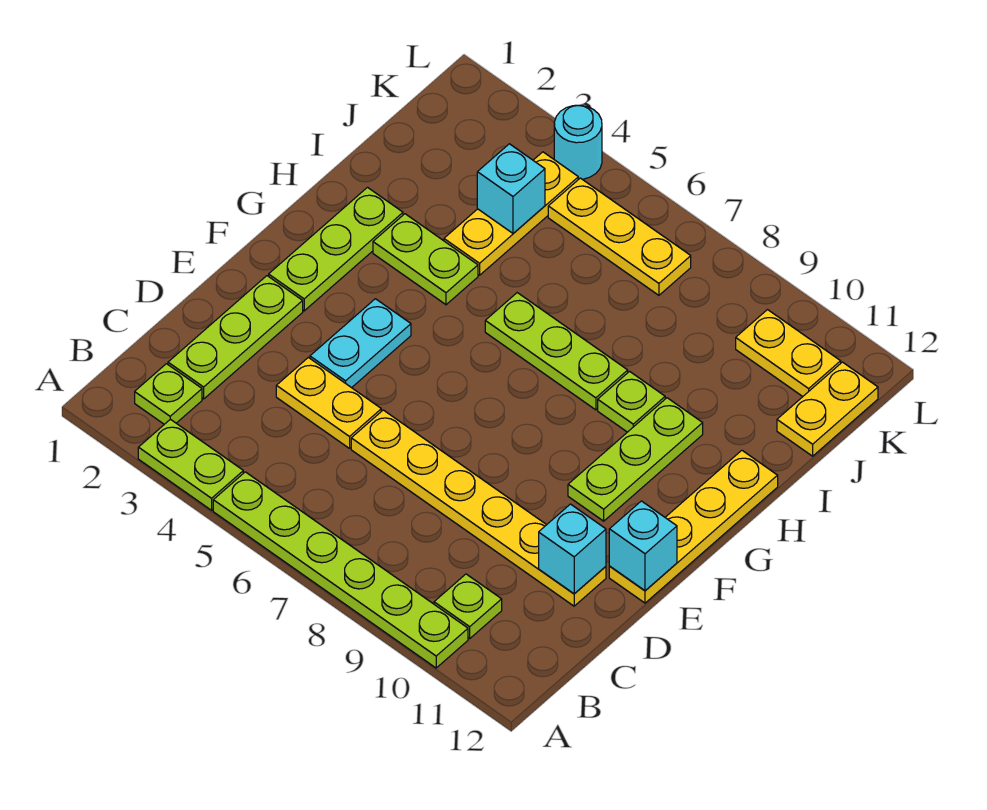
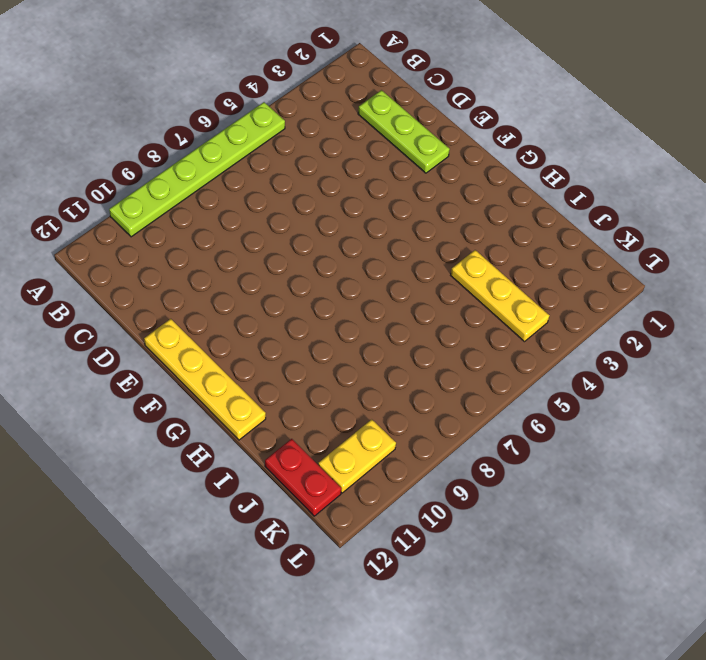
red plate J12:K12 level 1 -> yellow plate J12:K12 level 1
none -> lime plate A3:A4 level 1
none -> lime plate B2 level 1
none -> lime plate B10 level 1

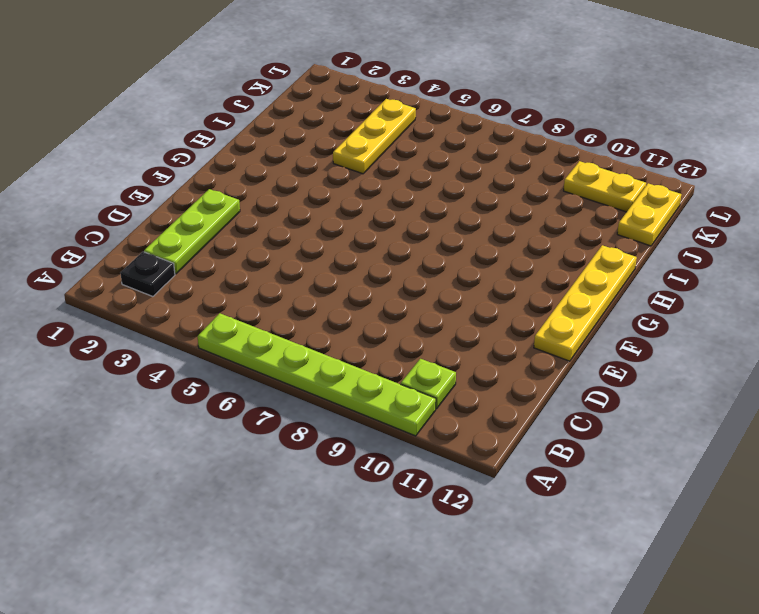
black plate B2 level 1 -> lime plate B2 level 1
none -> lime plate A3:A4 level 1
none -> yellow plate D4:D5 level 1
none -> yellow plate D6:D11 level 1

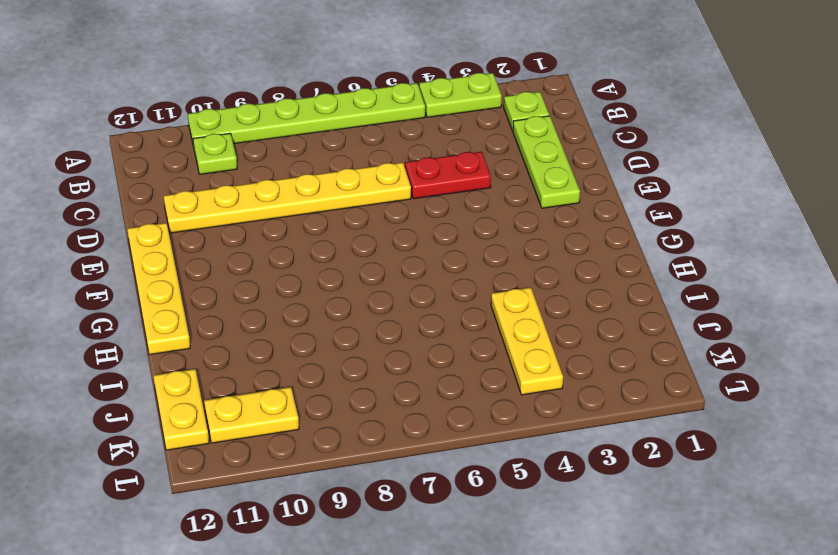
red plate D4:D5 level 1 -> yellow plate D4:D5 level 1
none -> cyan plate E4:F4 level 1
none -> lime plate F2:H2 level 1
none -> lime plate F10:H10 level 1

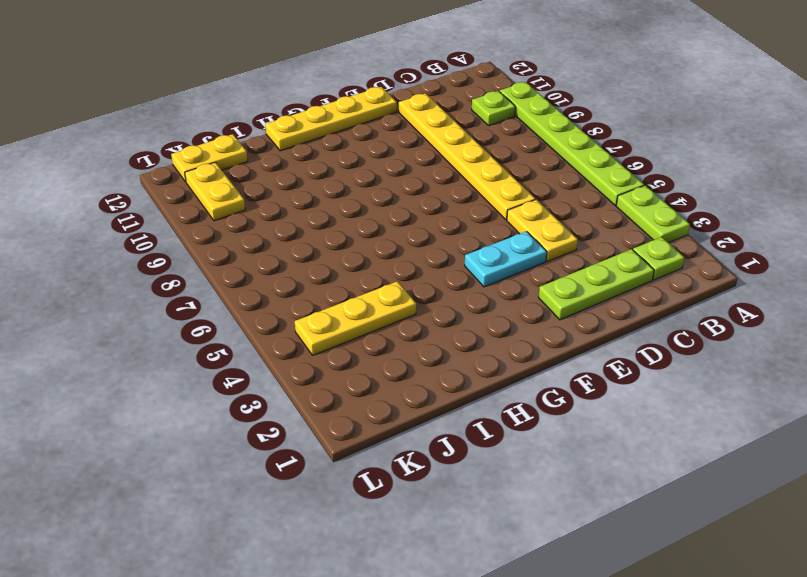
none -> lime plate F2:H2 level 1
none -> lime plate F10:H10 level 1
none -> lime plate H3:H4 level 1

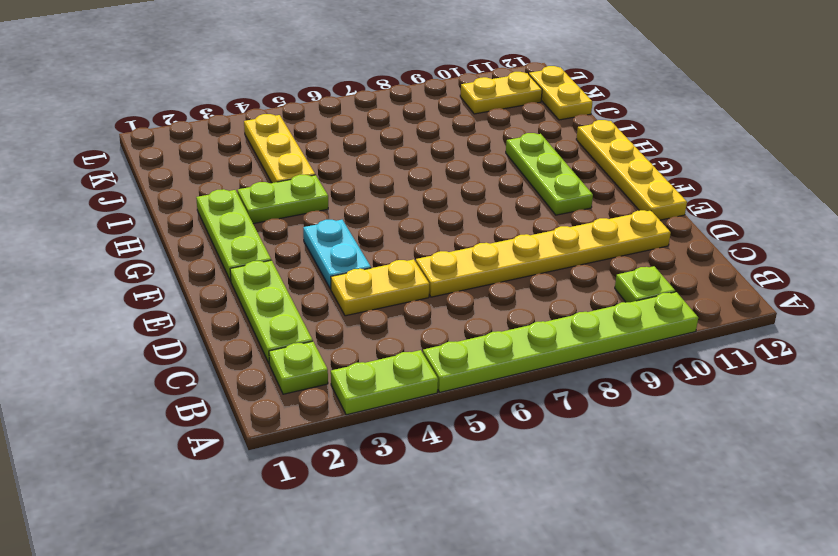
none -> lime plate H6:H8 level 1
none -> lime plate H9 level 1
none -> yellow plate K5:K7 level 1

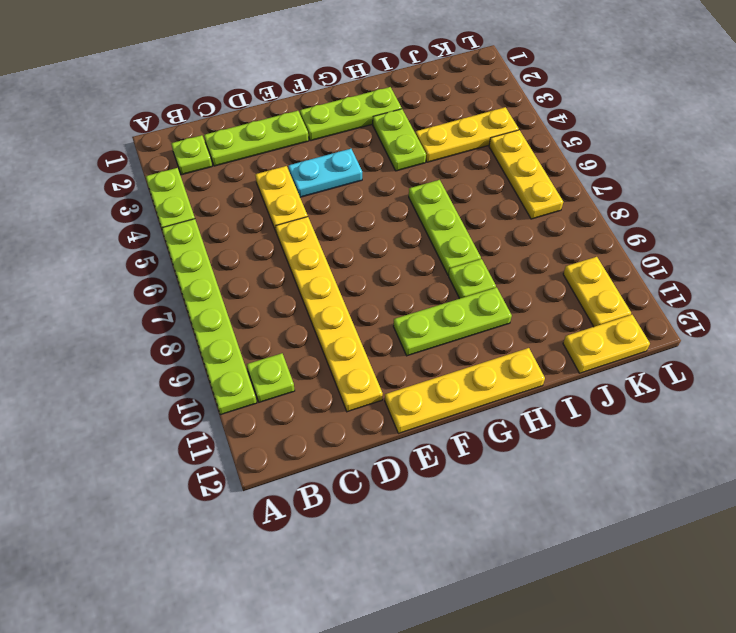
none -> cyan round brick L4 level 1
none -> cyan brick D11 level 2
none -> cyan brick E12 level 2

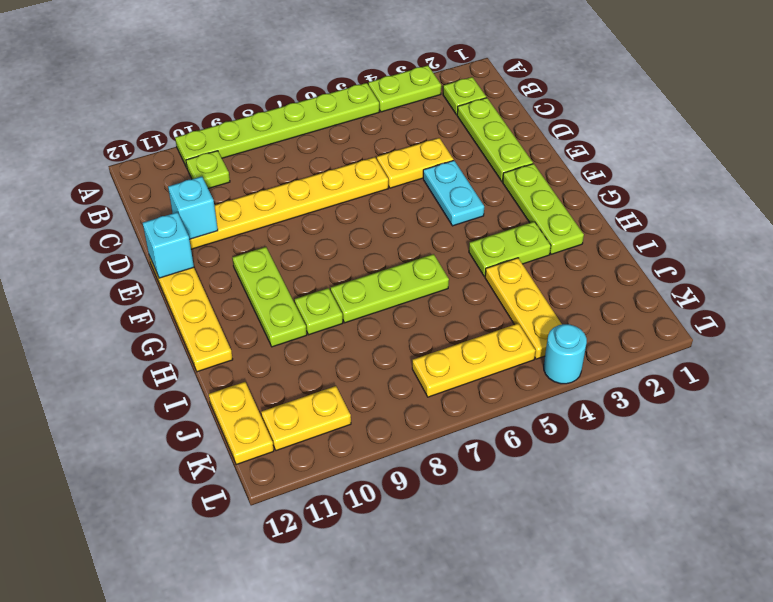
none -> cyan brick J4 level 2

